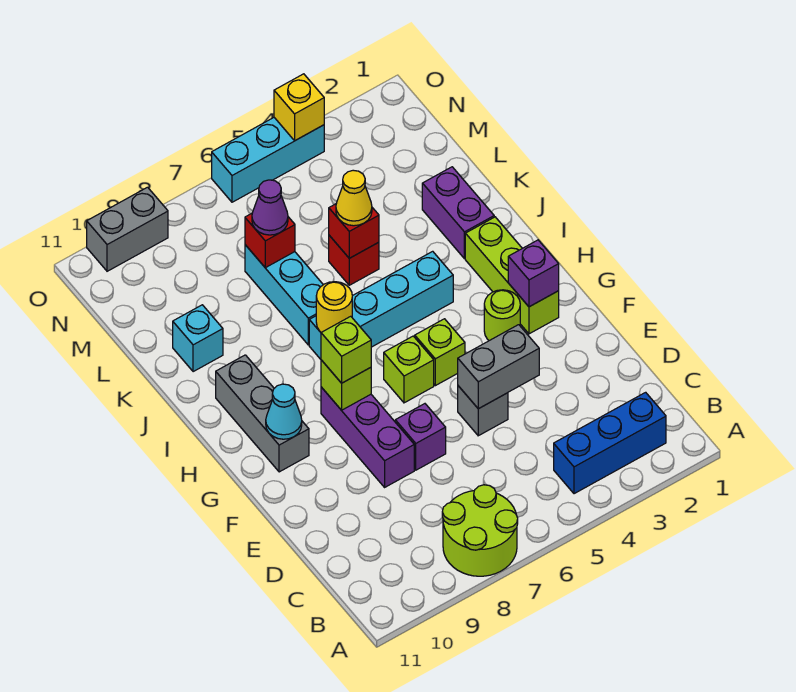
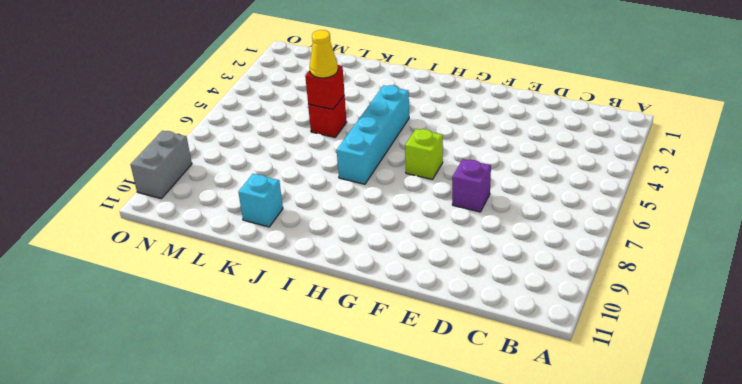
none -> lime round brick A7:B8 level 1
none -> blue brick B2:B4 level 1
none -> grey brick E5 level 1

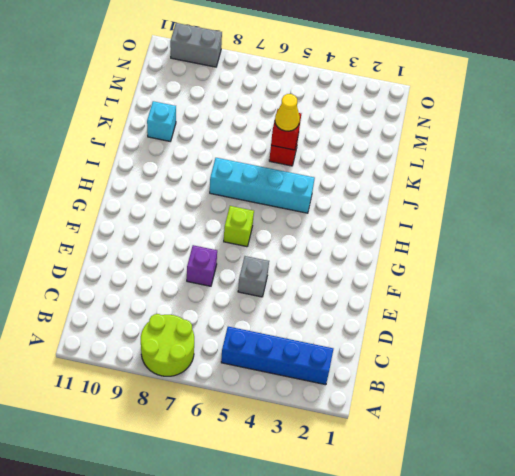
blue brick B2:B5 level 1 -> blue brick B2:B4 level 1
none -> purple brick E8:G8 level 1
none -> lime brick G2:I2 level 1
none -> lime round brick G3 level 1

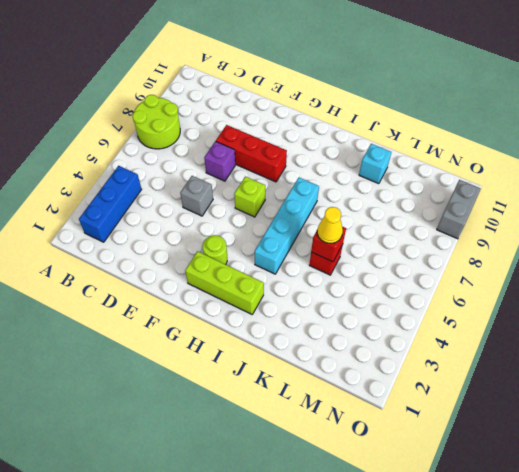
red brick E8:G8 level 1 -> purple brick E8:G8 level 1
none -> lime brick G5 level 1
none -> grey brick G10:I10 level 1
none -> purple brick J2:K2 level 1

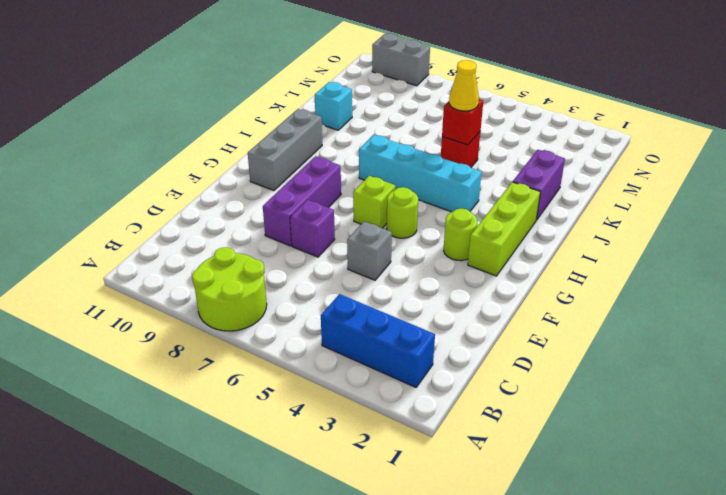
lime round brick G5 level 1 -> lime brick G5 level 1
none -> cyan brick J7:L7 level 1
none -> cyan brick O4:O6 level 1
none -> grey brick E4:E5 level 2

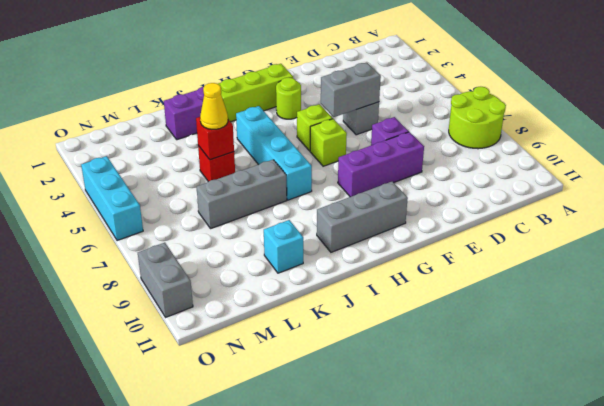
grey brick E5:F5 level 2 -> grey brick E4:E5 level 2
grey brick J7:L7 level 1 -> cyan brick J7:L7 level 1
none -> blue brick B2:B4 level 1
none -> purple brick G2 level 2
none -> lime brick G8 level 2

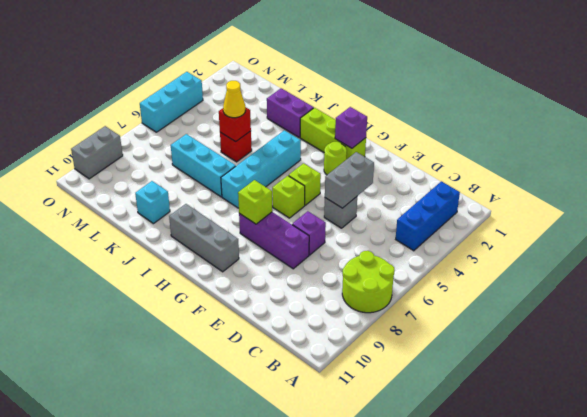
none -> cyan cone G10 level 2
none -> yellow round brick I7 level 2
none -> red brick L7 level 2

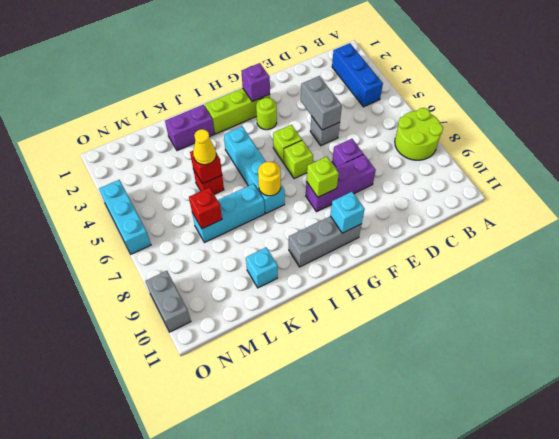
cyan brick G10 level 2 -> cyan cone G10 level 2
none -> yellow brick O4 level 2
none -> lime brick G8 level 3
none -> purple cone L7 level 3

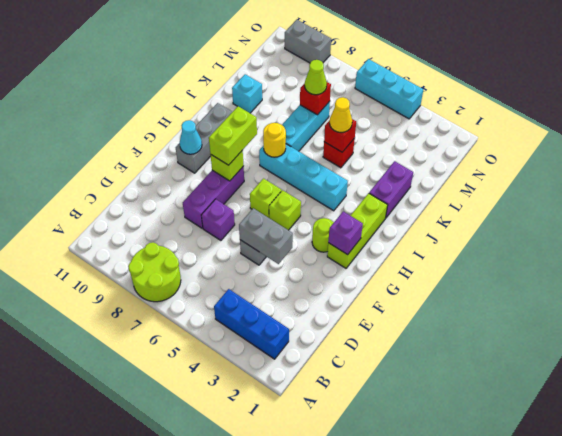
lime brick G8:H8 level 3 -> lime brick G8 level 3
lime cone L7 level 3 -> purple cone L7 level 3
none -> yellow brick O4 level 2

